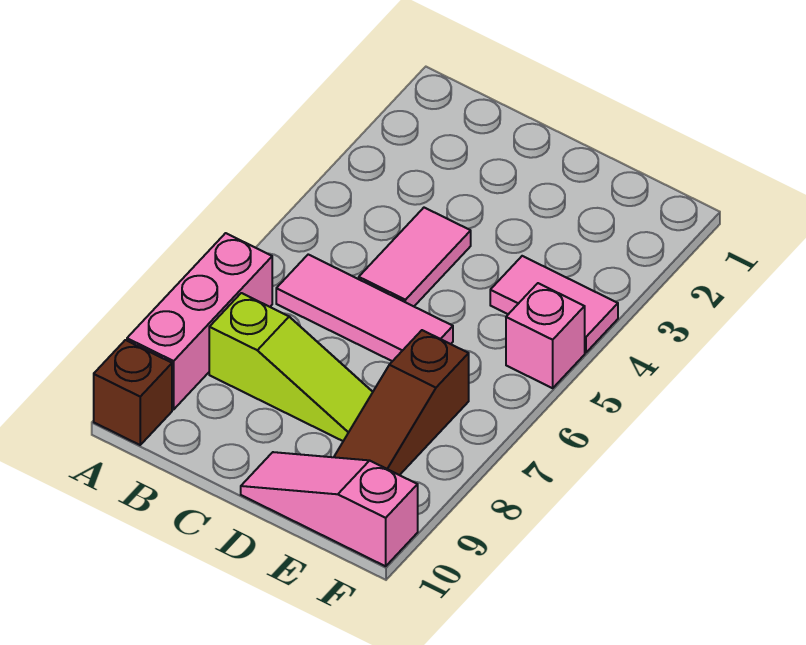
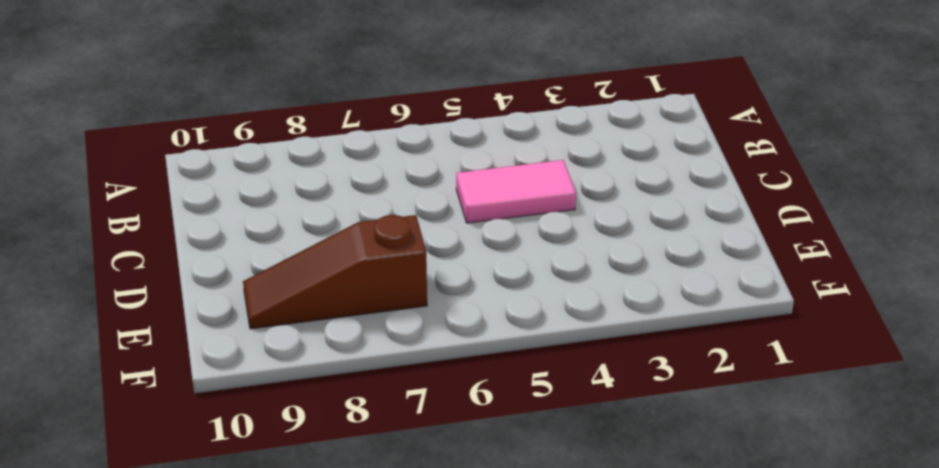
none -> pink brick A7:A9 level 1
none -> brown brick A10 level 1

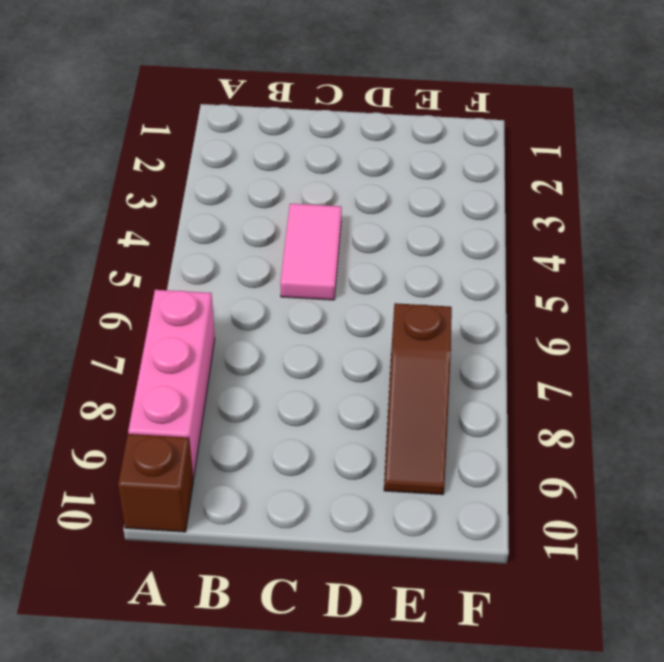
none -> pink tile B6:D6 level 1
none -> lime slope B8:D8 level 1 top B

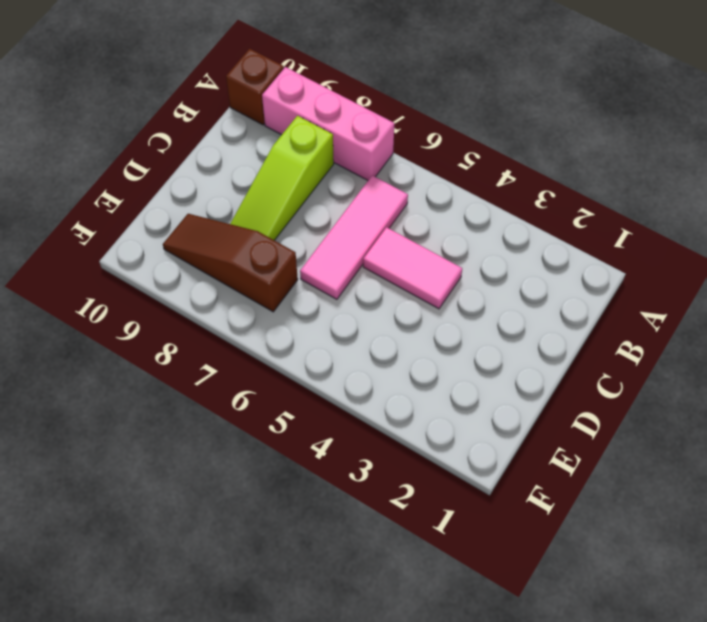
none -> pink slope D10:F10 level 1 top F
none -> pink tile E4:F4 level 1

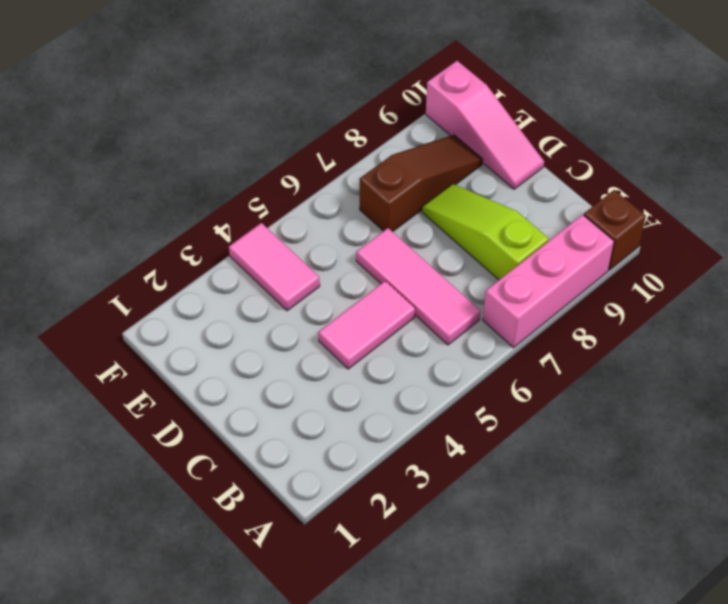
none -> pink brick F5 level 1

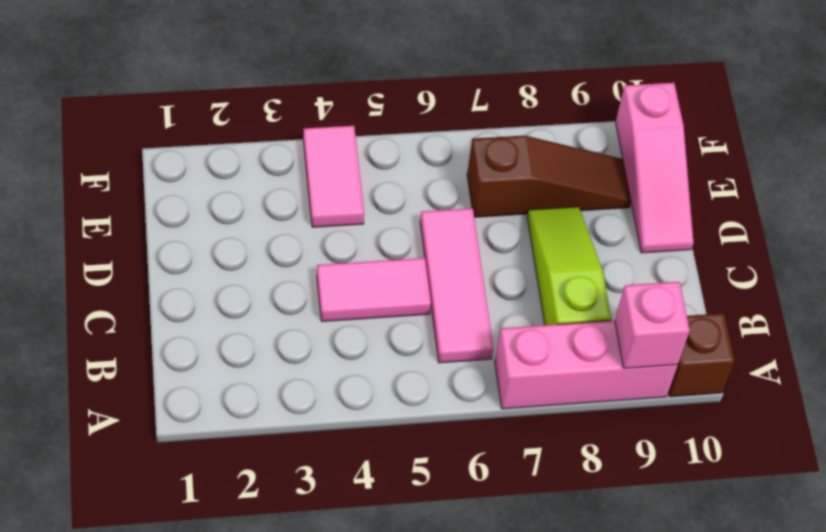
pink brick A9 level 2 -> pink brick F5 level 1

